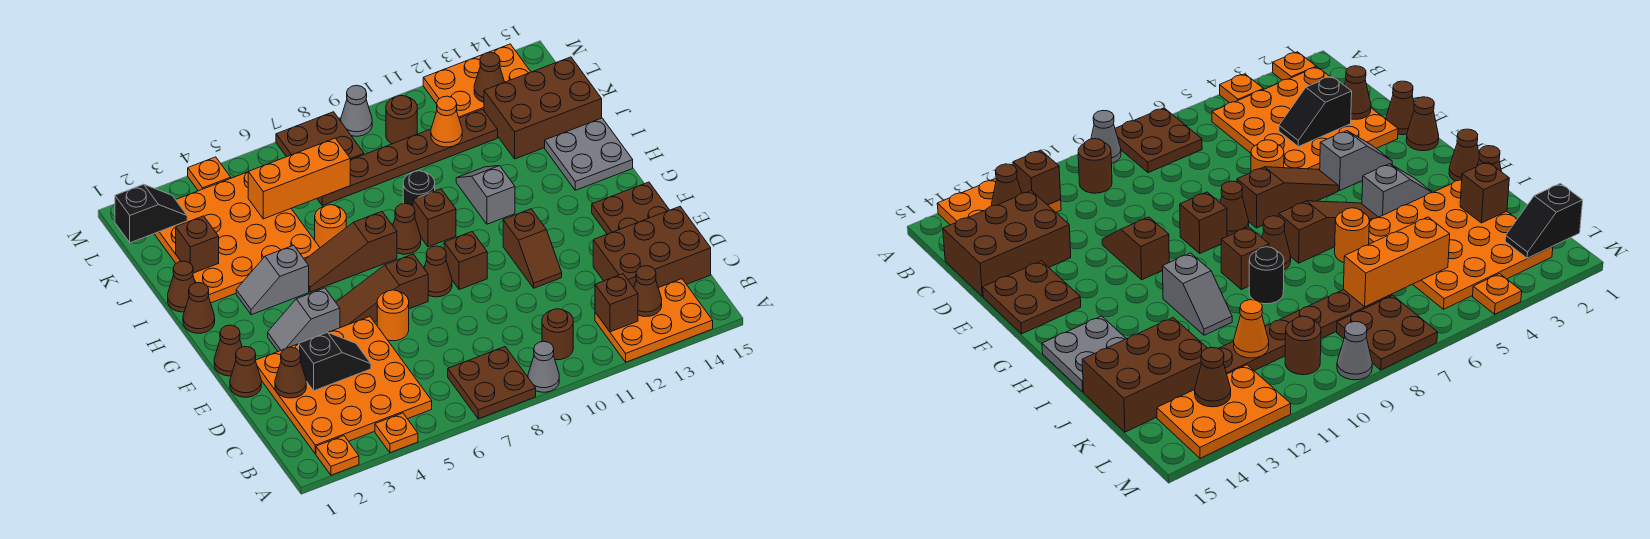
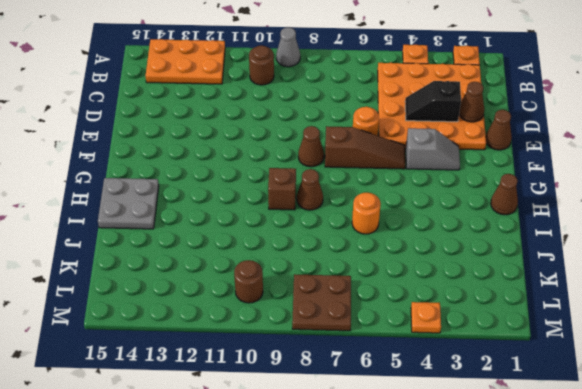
none -> brown plate A7:B8 level 1
none -> brown brick C13:D15 level 1
none -> brown slope E11:F11 level 1 top F
none -> brown plate E14:F15 level 1

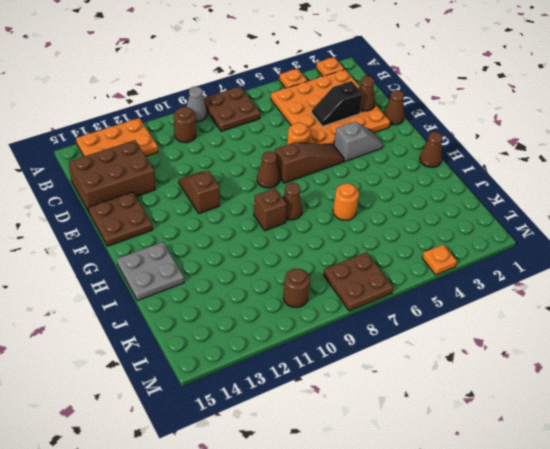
none -> brown cone F1 level 1
none -> brown brick F9 level 1
none -> grey slope H3:H4 level 1 top 4
none -> brown slope H5:H7 level 1 top 7

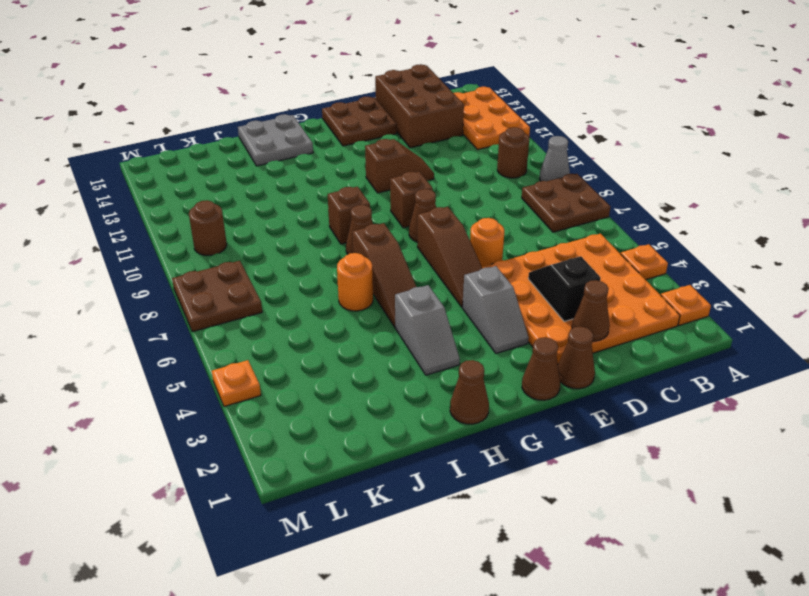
none -> grey slope H11:I11 level 1 top H
none -> brown cone I1 level 1
none -> orange plate I2:L5 level 1
none -> black round brick I9 level 1

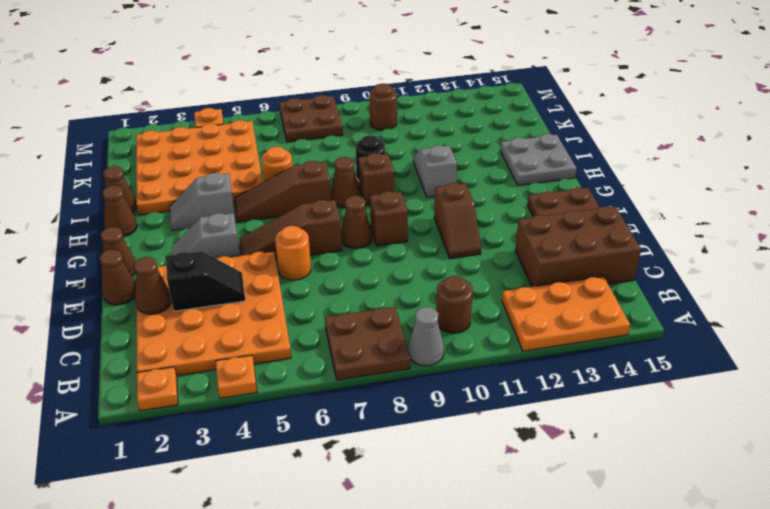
none -> brown brick J13:K15 level 1
none -> brown plate K7:K12 level 1
none -> orange plate L12:M14 level 1
none -> grey cone M9 level 1

